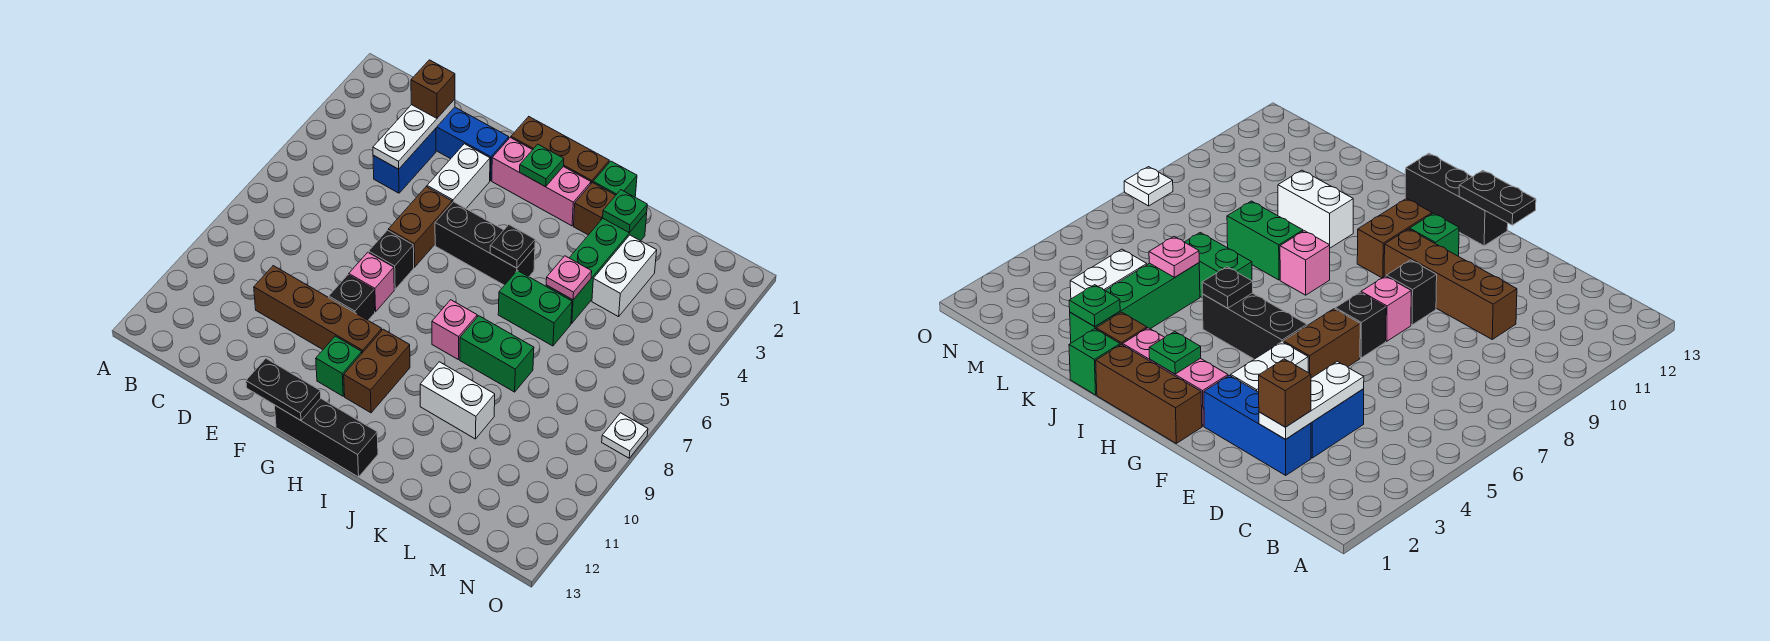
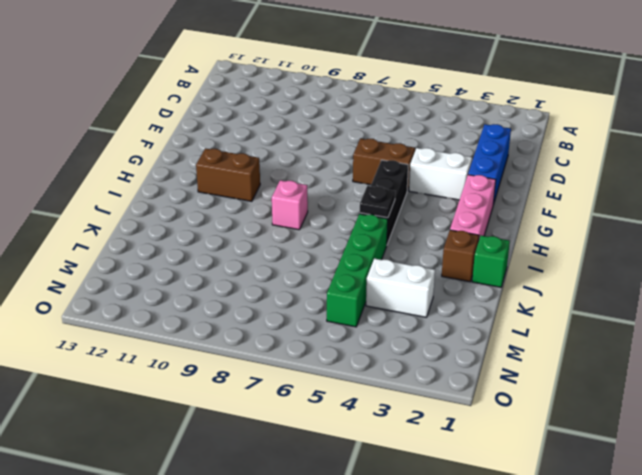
green brick J5:M5 level 1 -> green brick K2:K5 level 1
none -> blue brick D3:D4 level 1
none -> brown brick D10:G10 level 1
none -> black brick F7 level 1
none -> pink brick F8 level 1

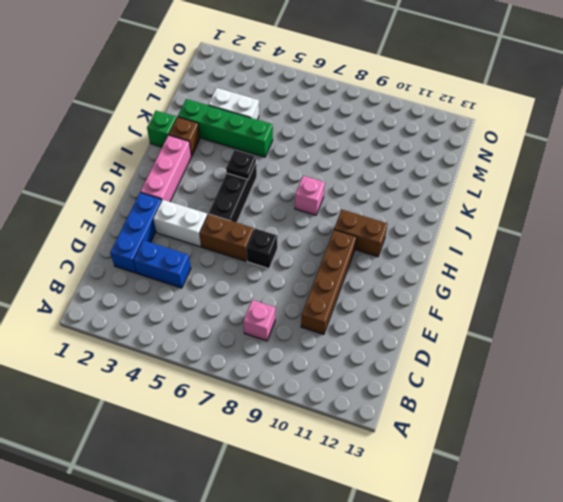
pink brick C8 level 1 -> pink brick F8 level 1
none -> black brick F9 level 1
none -> brown brick G1:I1 level 1
none -> green brick G11 level 1
none -> black brick G13:I13 level 1

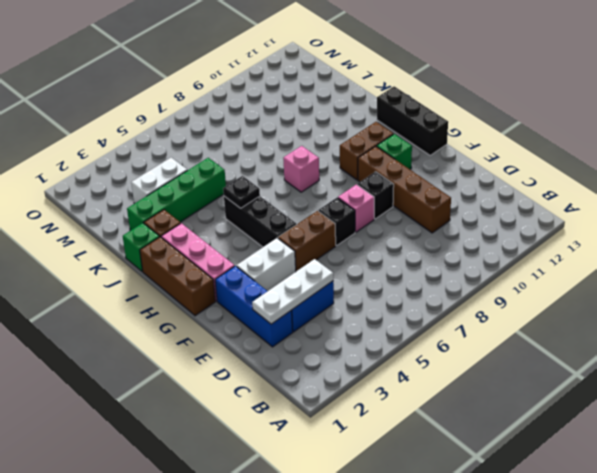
none -> green brick J6:K6 level 1
none -> green brick J8:K8 level 1
none -> white brick J10:K10 level 1
none -> white plate O8 level 1

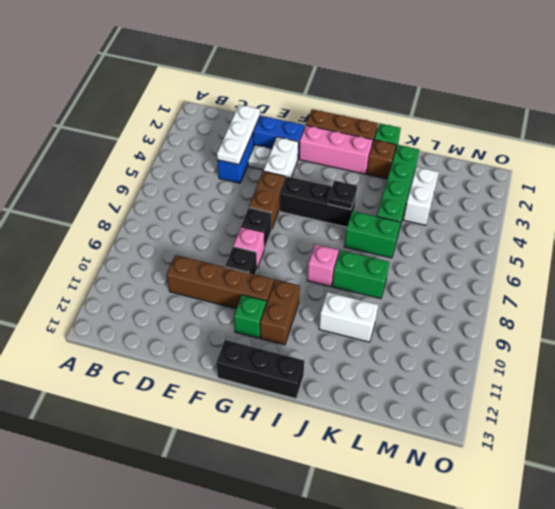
white plate E3 level 1 -> white plate O8 level 1
none -> black plate F13:G13 level 2
none -> green plate H2 level 2
none -> green plate K2 level 2
none -> pink plate K5 level 2

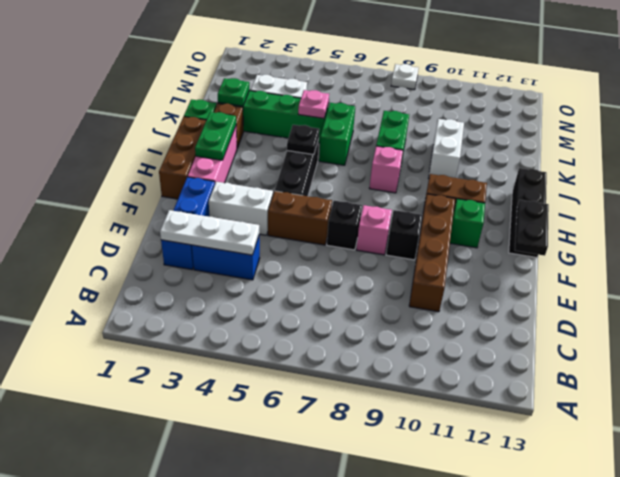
green plate H2:I2 level 2 -> green plate H2 level 2
none -> brown brick D2 level 3

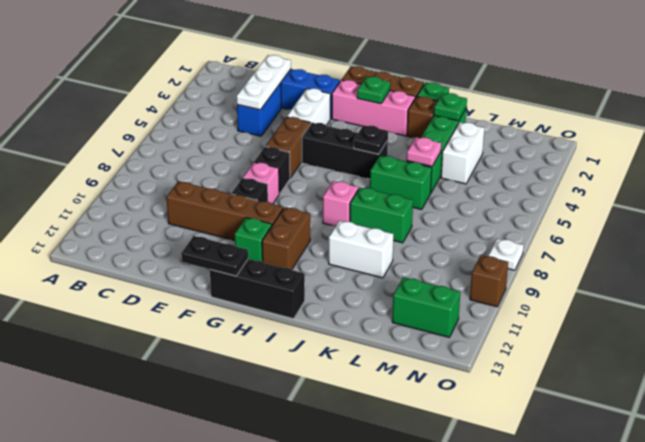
green brick M12:N12 level 1 -> none
brown brick O10 level 1 -> brown brick D2 level 3

